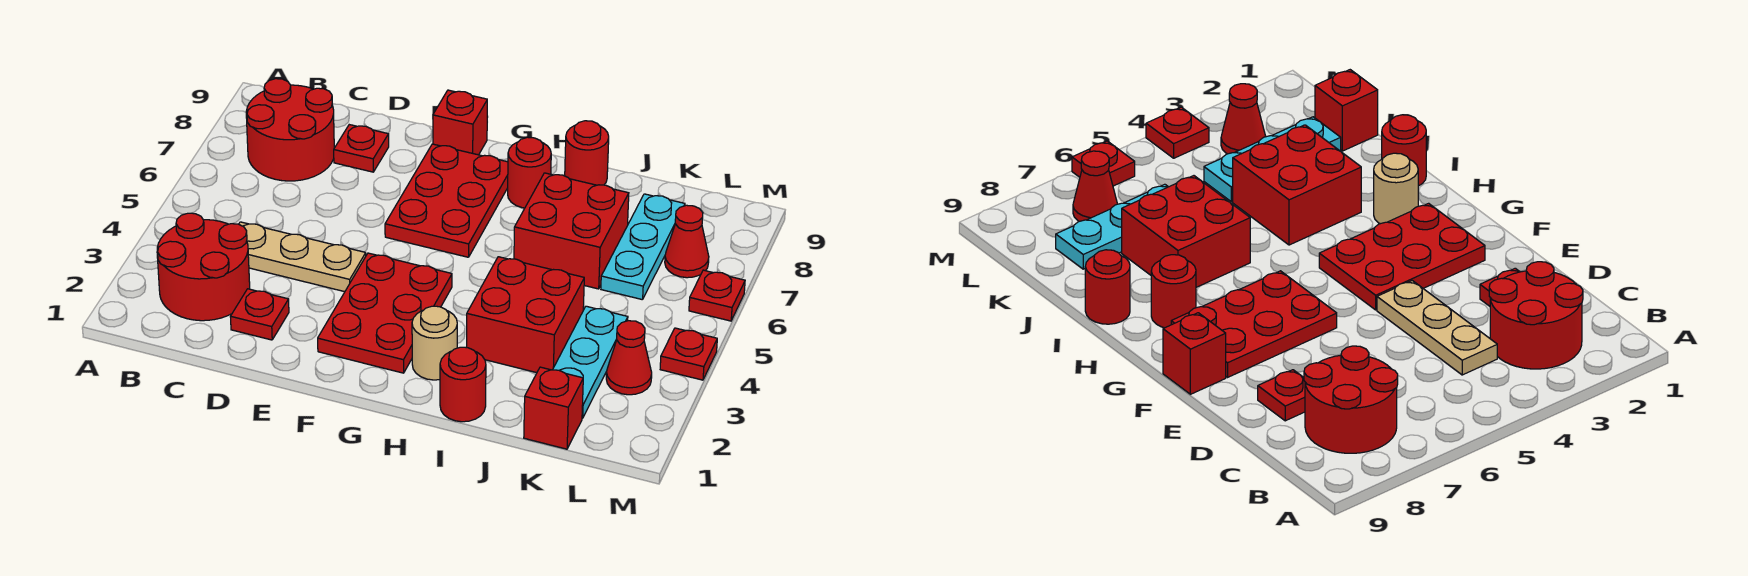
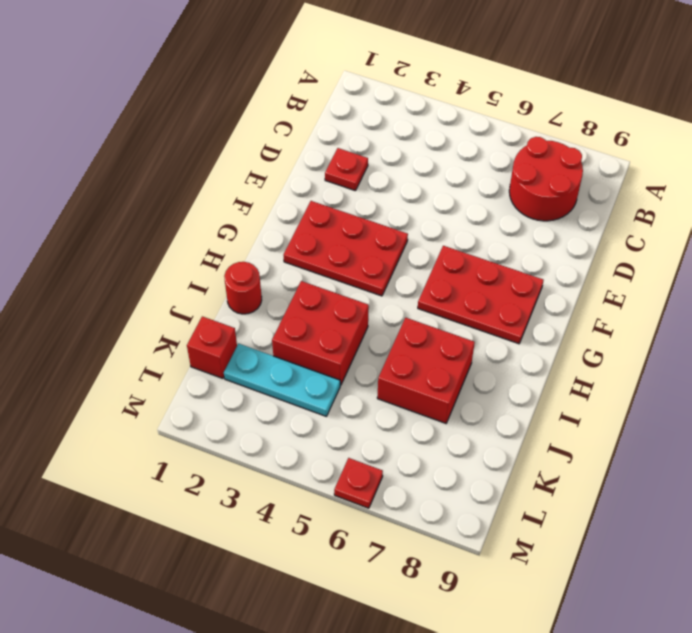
none -> red round brick B2:C3 level 1
none -> tan plate C4:E4 level 1
none -> red plate D8 level 1

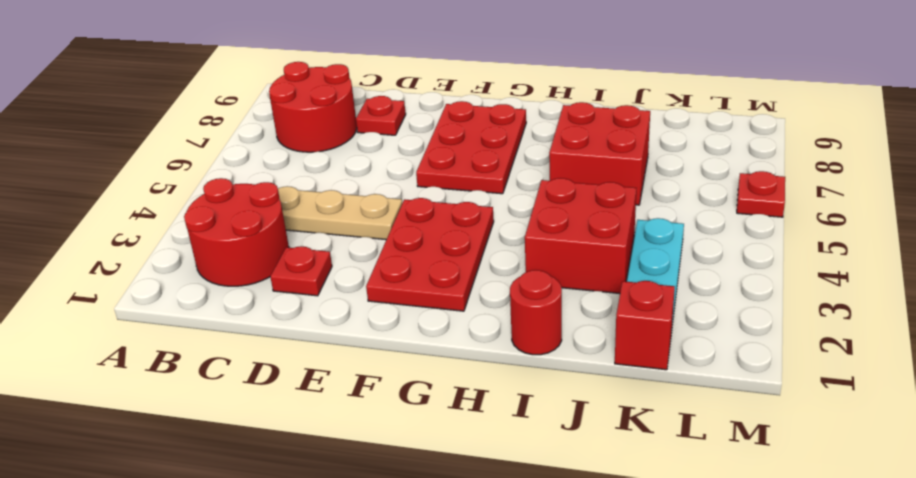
none -> red brick F9 level 1
none -> tan round brick H2 level 1
none -> red round brick H8 level 1

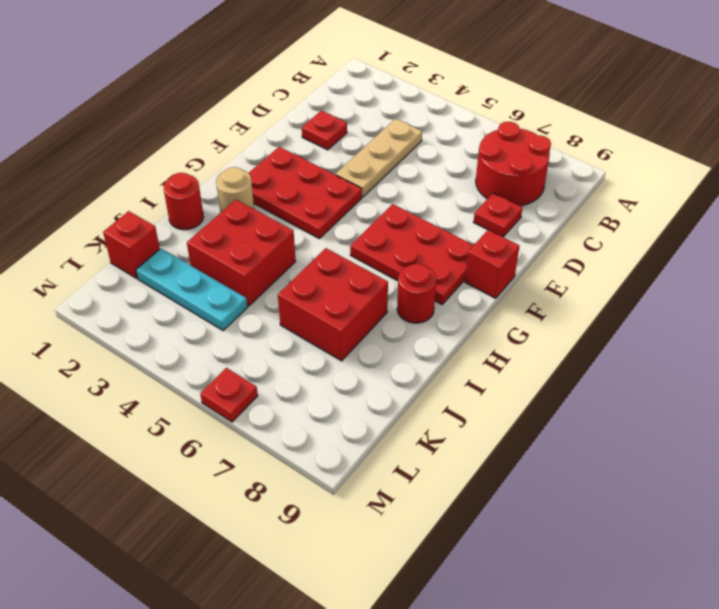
none -> red round brick B2:C3 level 1
none -> red round brick I9 level 1
none -> cyan plate K6:K8 level 1

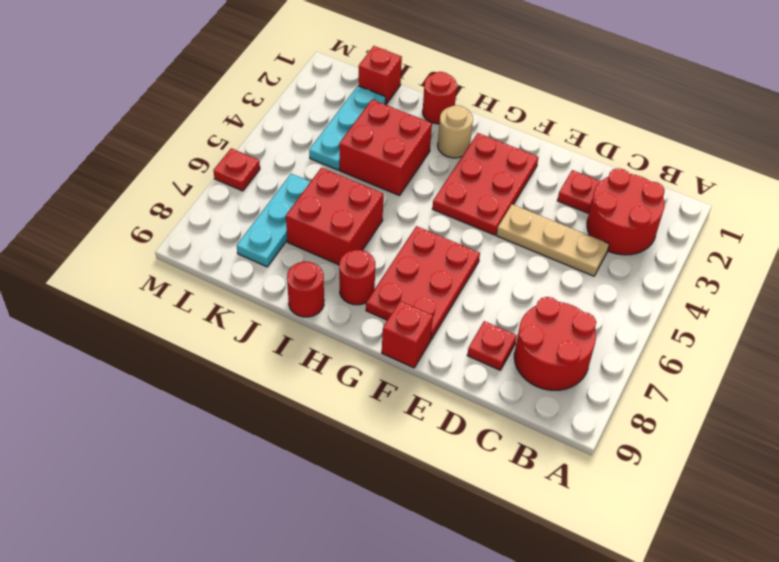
none -> red cone L3 level 1
none -> red cone L7 level 1
none -> red plate M4 level 1

